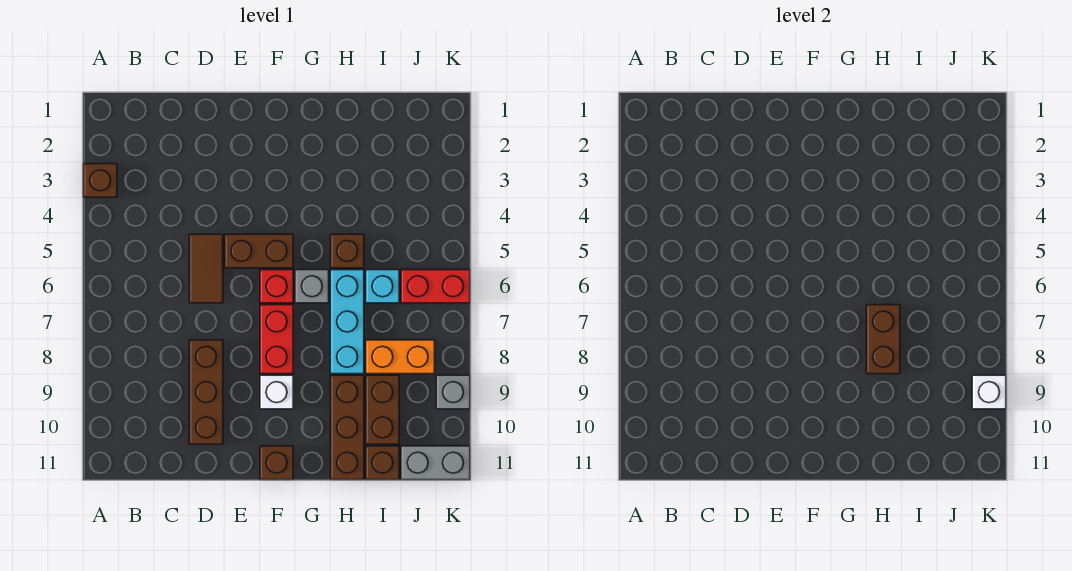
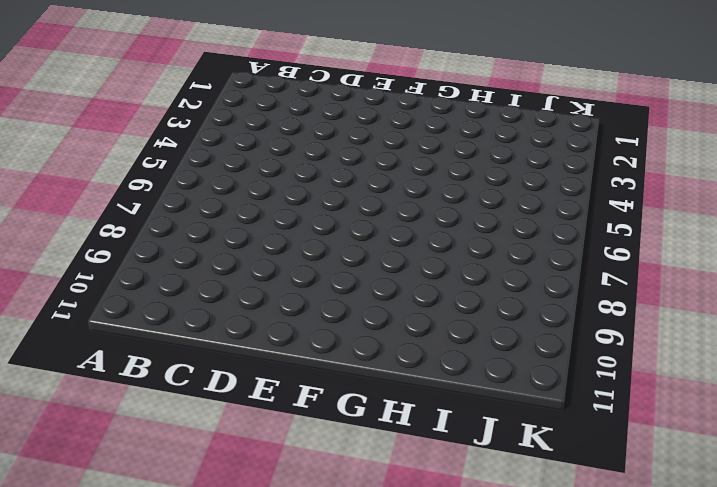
none -> brown brick A3 level 1
none -> brown tile D5:D6 level 1
none -> brown brick D8:D10 level 1

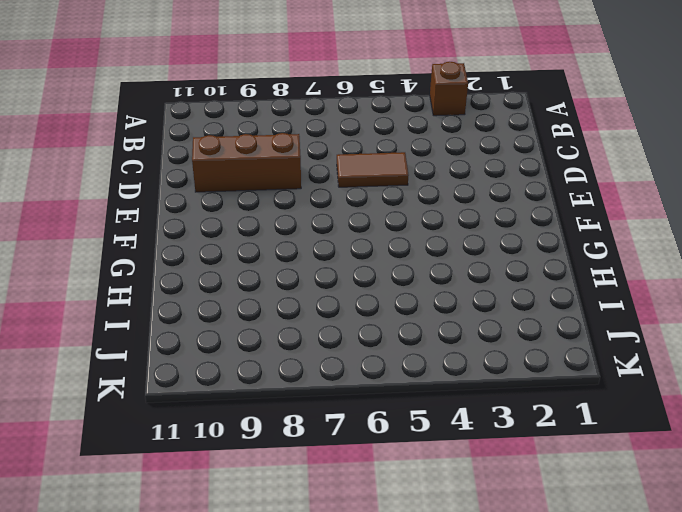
none -> brown brick E5:F5 level 1
none -> red brick F6 level 1
none -> red brick F7:F8 level 1

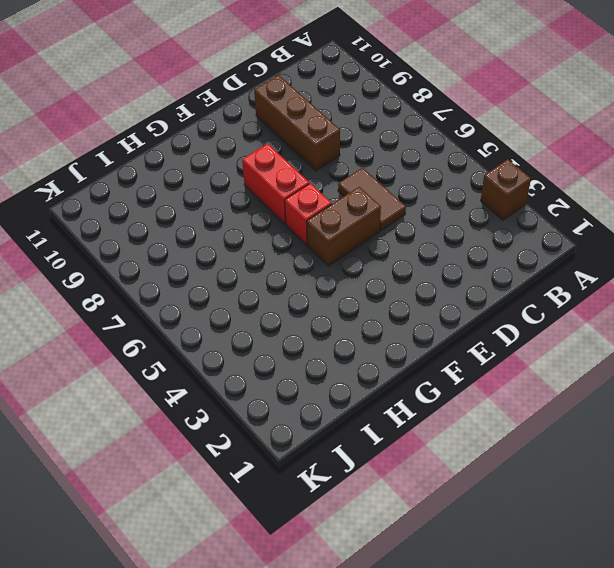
none -> white brick F9 level 1
none -> brown brick F11 level 1
none -> grey brick G6 level 1

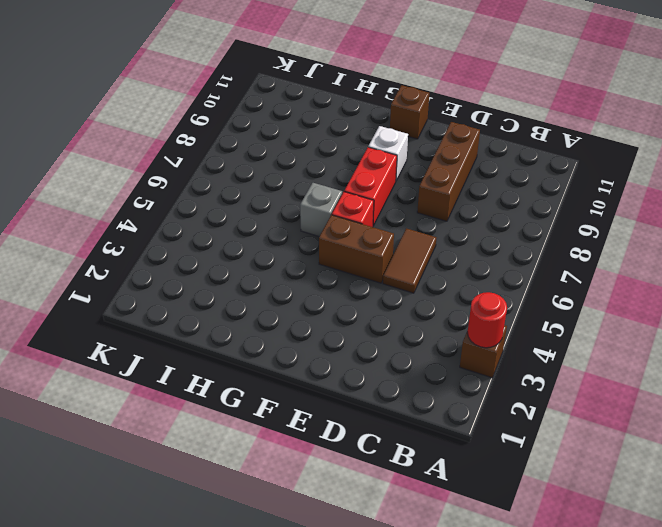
red round brick A3 level 2 -> none
none -> brown brick H5 level 1
none -> cyan brick H6:H8 level 1
none -> brown brick H9:H11 level 1

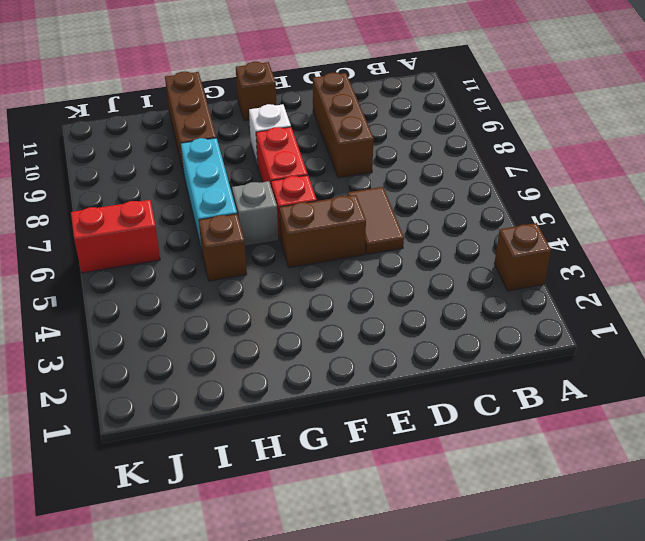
none -> cyan brick I6 level 1
none -> orange brick I8:J8 level 1
none -> brown brick I9:I10 level 1

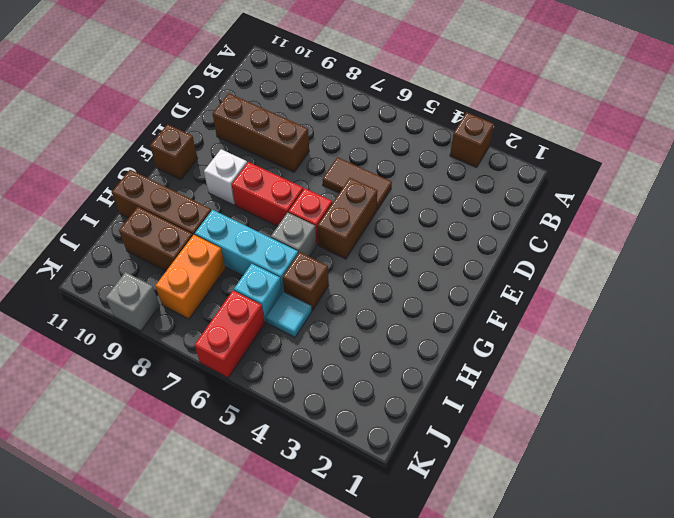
cyan tile I5 level 1 -> none
none -> brown brick I11 level 1
none -> grey brick J11:K11 level 1
none -> brown brick H7:H8 level 2

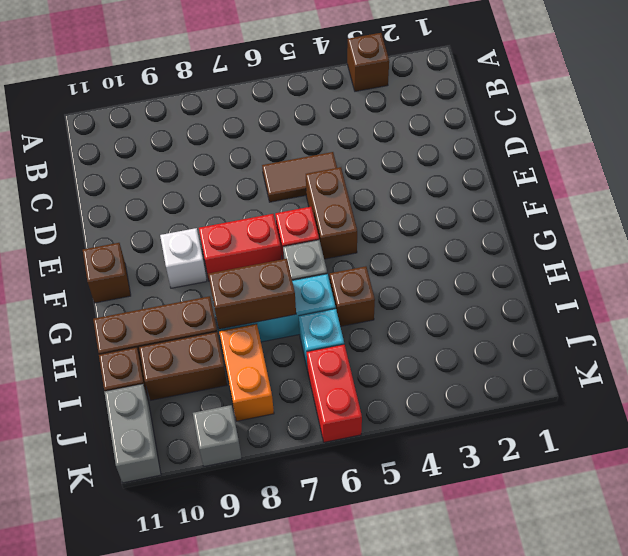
none -> brown brick D8:D10 level 1
none -> white brick K9 level 2

